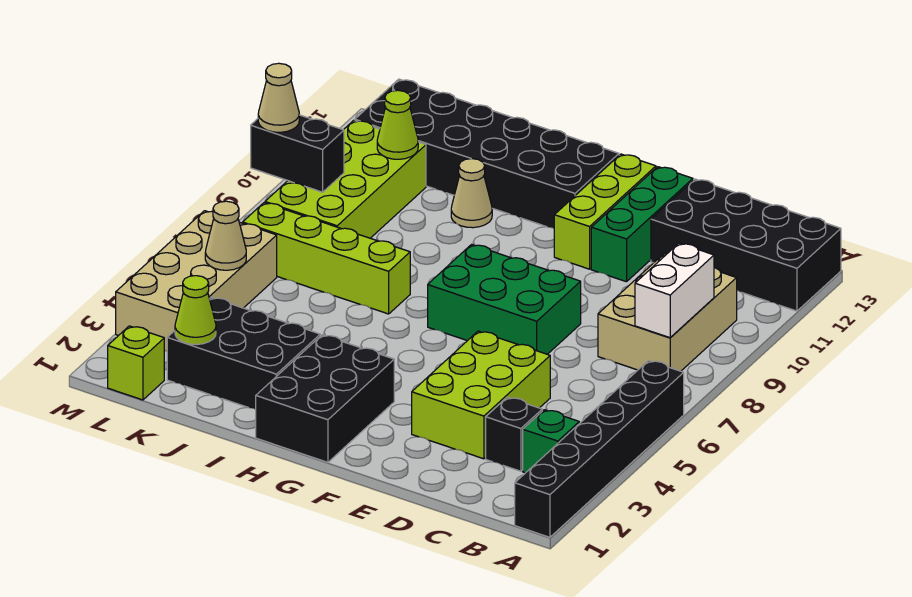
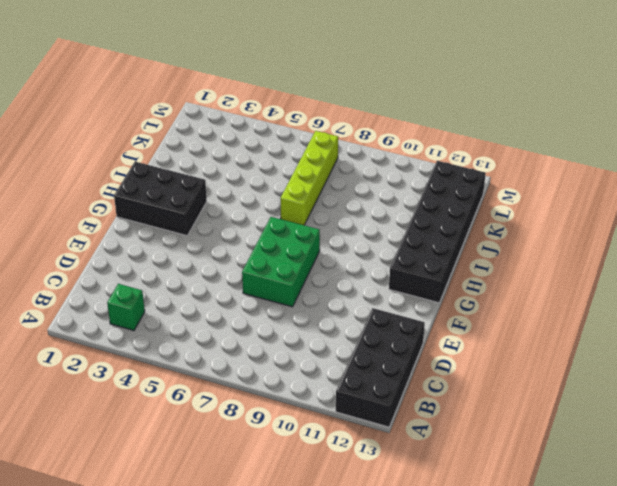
none -> black brick A1:A6 level 1
none -> tan brick B8:C10 level 1
none -> black brick C3 level 1

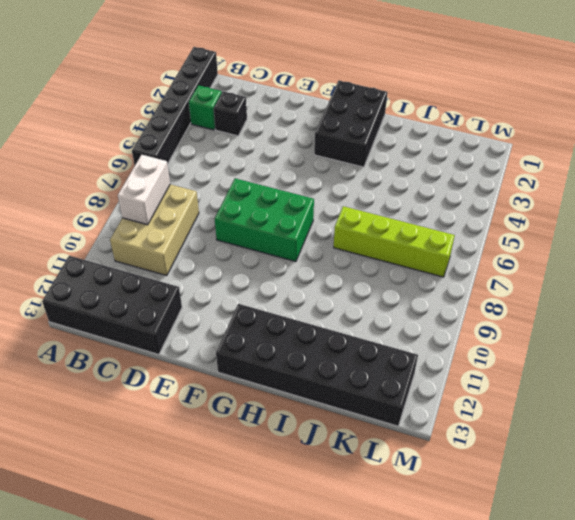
none -> lime brick D3:E5 level 1
none -> green brick E11:E13 level 1
none -> lime brick F11:F13 level 1

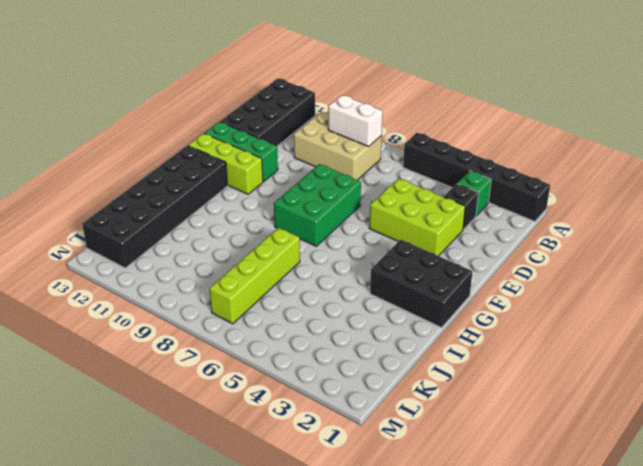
none -> black brick I2:K3 level 1
none -> tan cone I11 level 1
none -> lime brick K8:L11 level 1

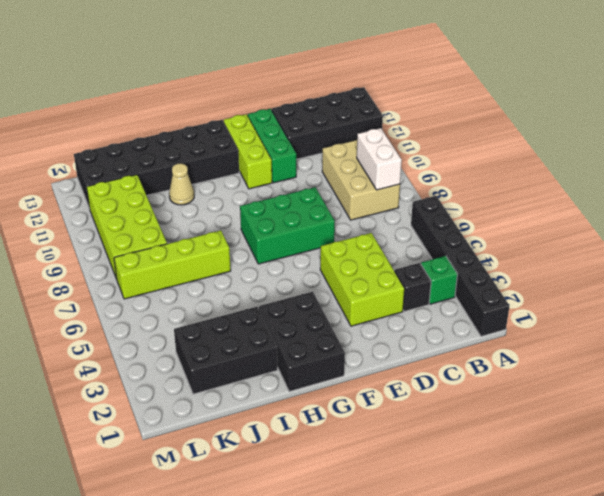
none -> lime brick L1 level 1
none -> tan brick L3:M6 level 1
none -> lime cone K2 level 2

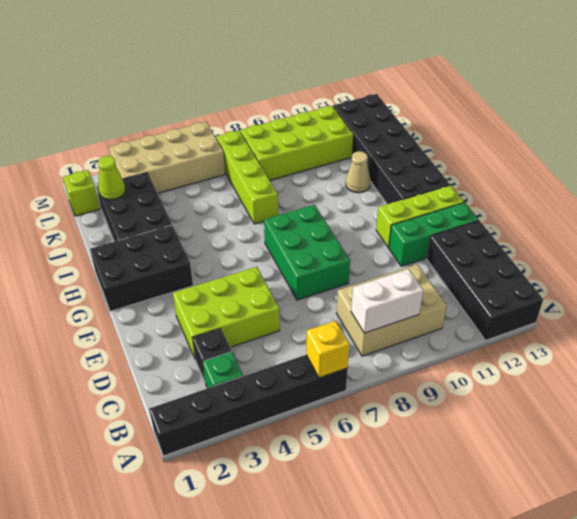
yellow brick A6 level 2 -> none
none -> lime cone K11 level 2
none -> tan cone L5 level 2
none -> black brick L9:M9 level 2

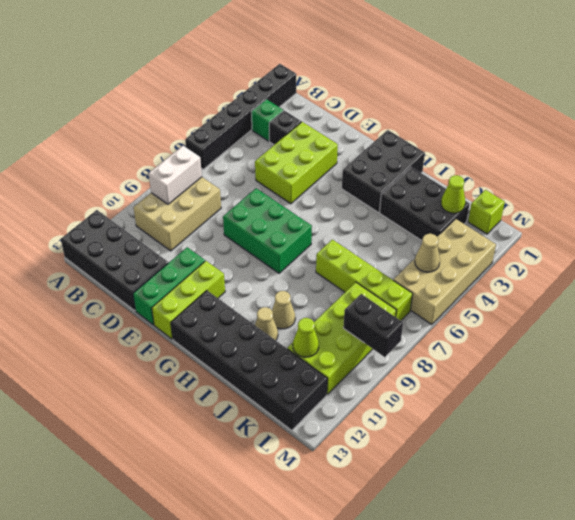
tan cone I10 level 1 -> tan cone M9 level 3

